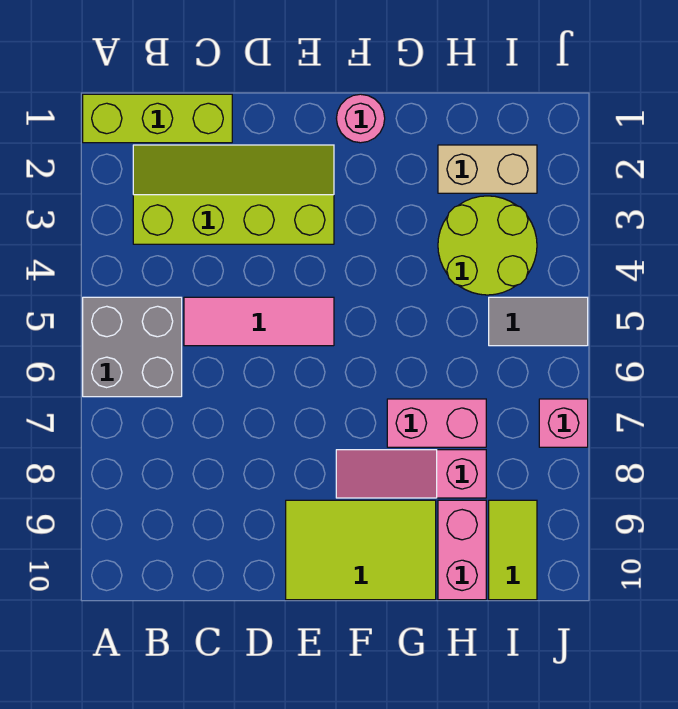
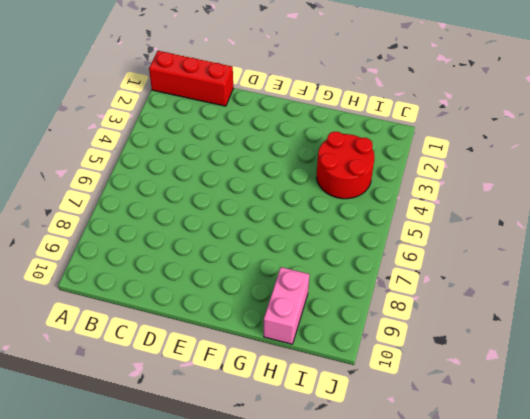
red brick A1:C1 level 1 -> lime brick A1:C1 level 1
red round brick H3:I4 level 1 -> lime round brick H3:I4 level 1
none -> grey brick A5:B6 level 1
none -> lime slope B2:E3 level 1 top 3
none -> pink tile C5:E5 level 1

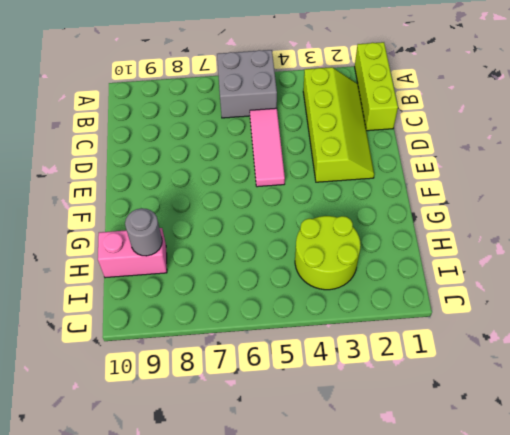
grey round brick H9 level 2 -> none
none -> lime tile E9:G10 level 1
none -> pink round brick F1 level 1
none -> pink slope F8:H8 level 1 top H

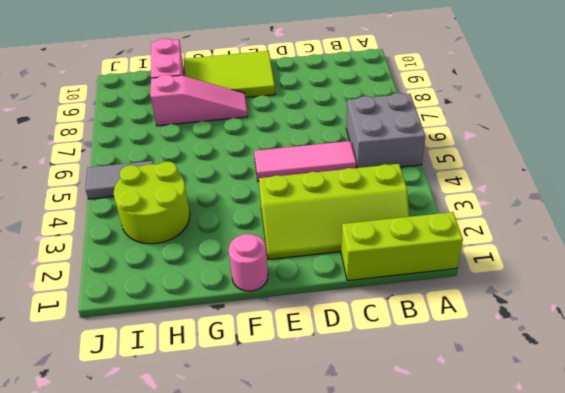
none -> pink brick G7:H7 level 1
none -> tan brick H2:I2 level 1
none -> lime tile I9:I10 level 1

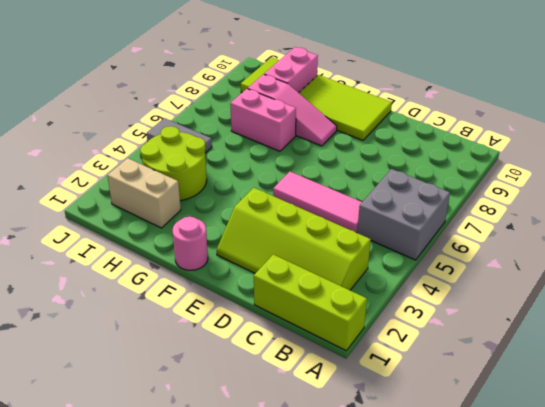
none -> pink brick J7 level 1

